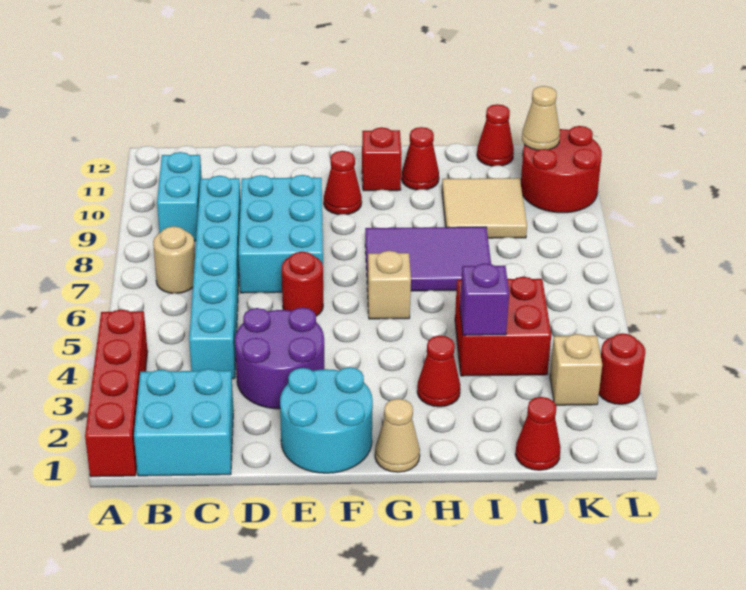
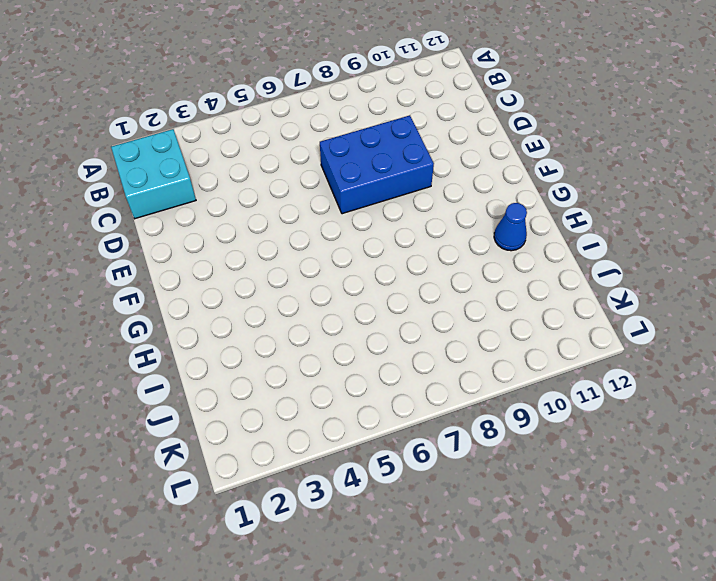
blue brick D7:E9 level 1 -> cyan brick D7:E9 level 1
blue cone H11 level 1 -> red cone H11 level 1
none -> red brick A1:A4 level 1
none -> tan round brick B7 level 1
none -> cyan brick B9:B10 level 1

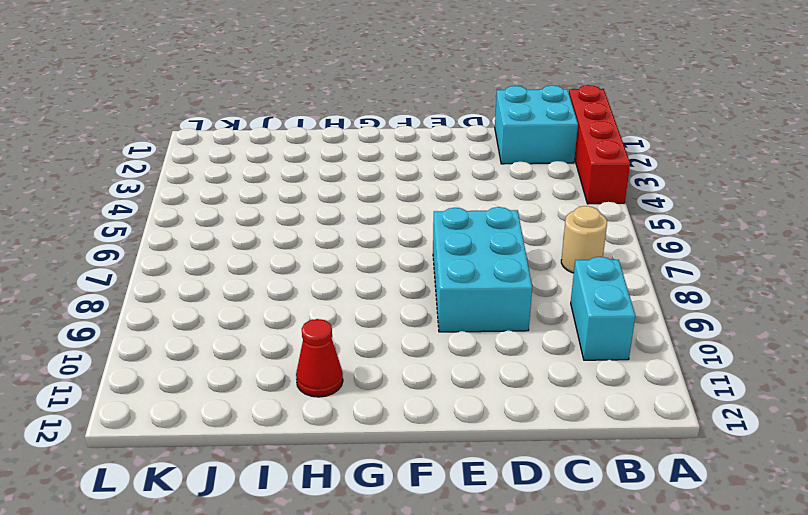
none -> cyan brick C4:C9 level 1
none -> purple round brick D3:E4 level 1
none -> cyan round brick E1:F2 level 1

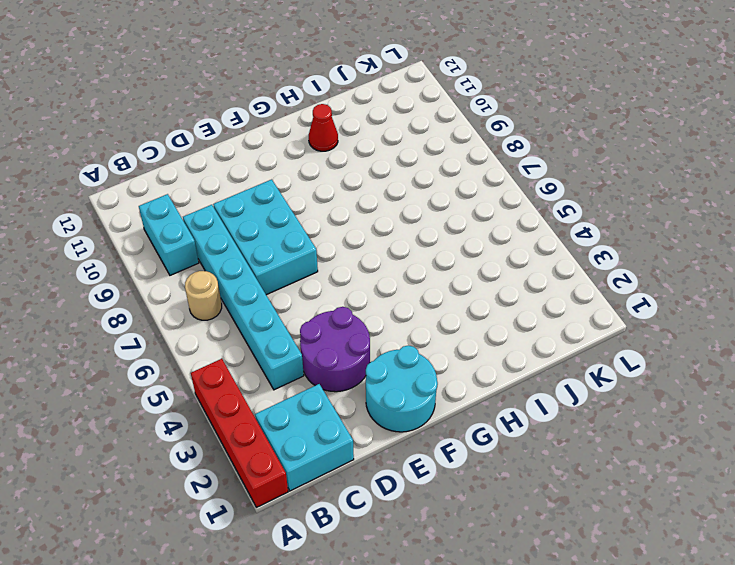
none -> red round brick E6 level 1
none -> red cone F10 level 1
none -> tan cone G1 level 1

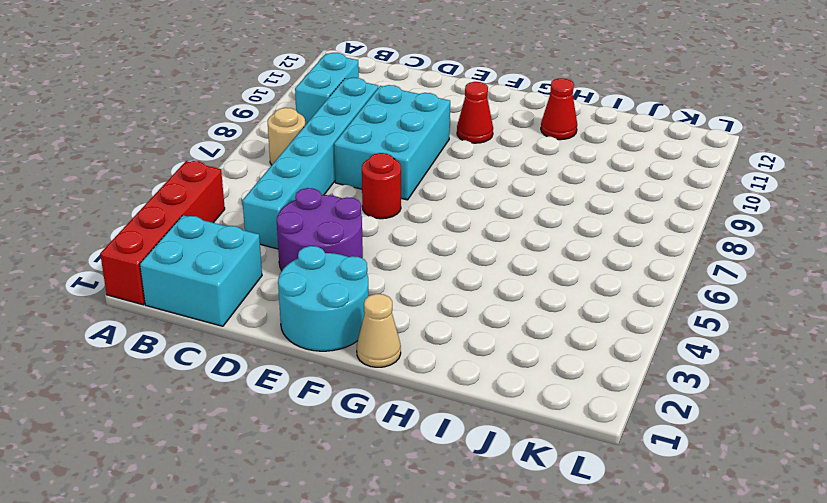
none -> tan brick G6 level 1
none -> purple tile G7:I8 level 1
none -> red brick G11 level 1

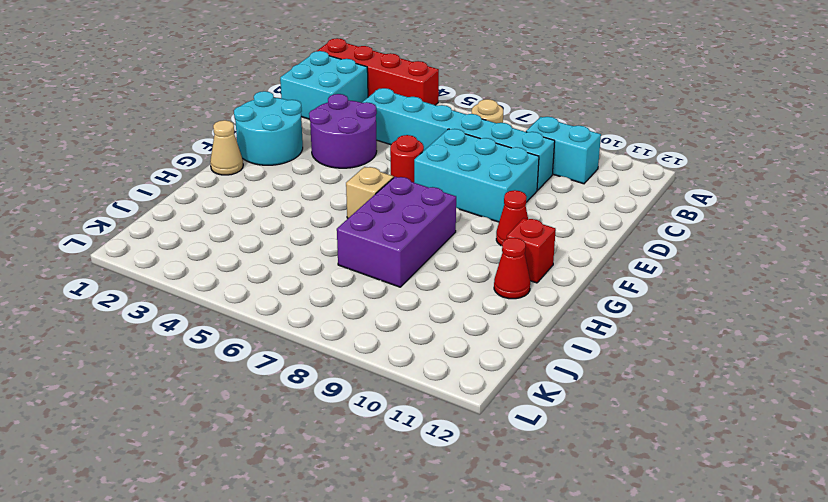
purple brick G7:I8 level 1 -> purple tile G7:I8 level 1
none -> red cone H3 level 1
none -> red brick I4:J5 level 1
none -> tan tile I9:J10 level 1

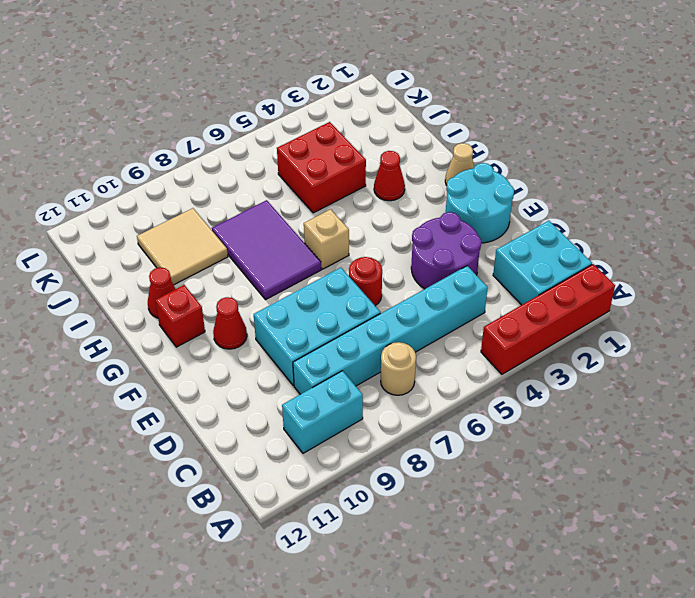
none -> red cone J1 level 1
none -> red cone J12 level 1
none -> tan brick K3 level 1

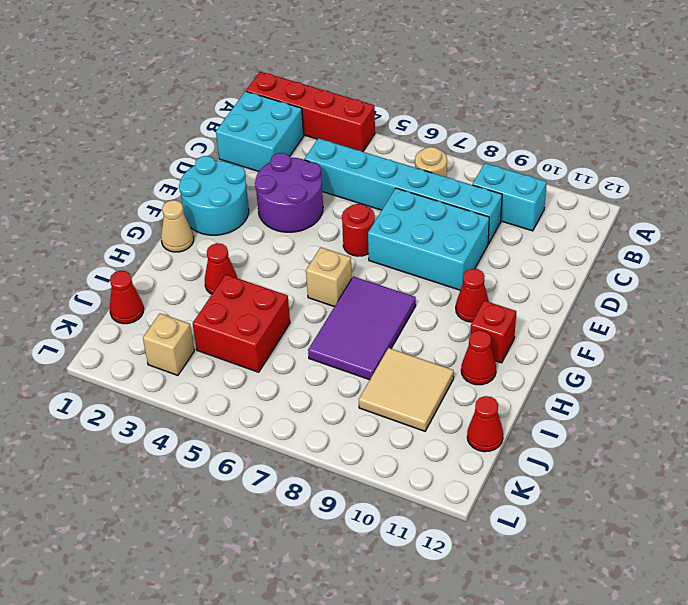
none -> red round brick K10:L11 level 1
none -> red round brick L3 level 1
none -> purple brick I4 level 2

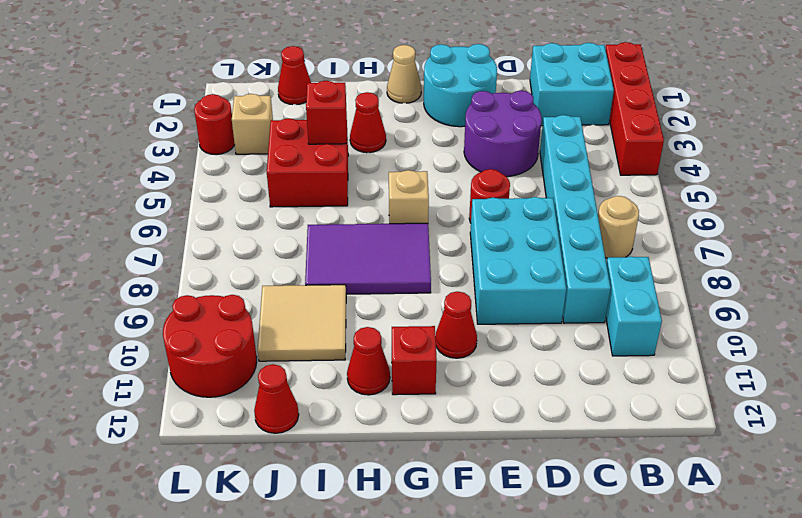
red brick I4 level 2 -> purple brick I4 level 2
none -> tan cone K11 level 2

